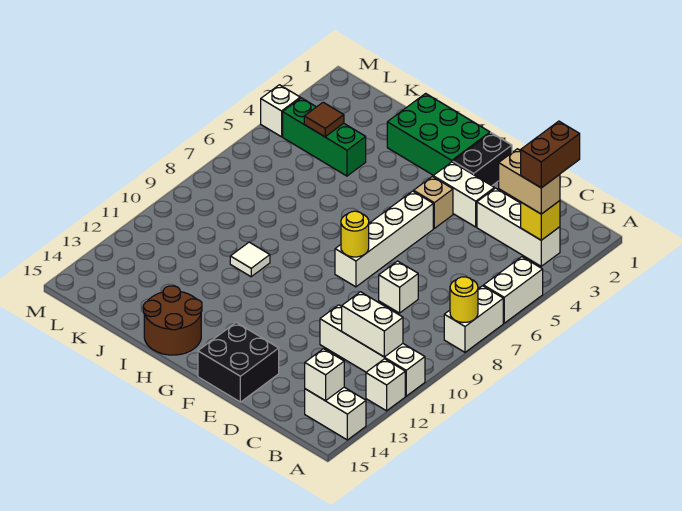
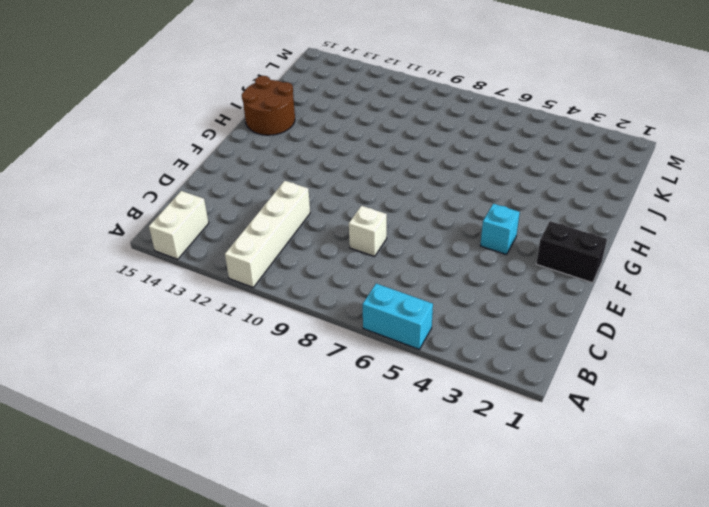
cyan brick A5:A6 level 1 -> white brick A5:A6 level 1
cyan brick F4 level 1 -> tan brick F4 level 1
none -> white brick A7:A8 level 1
none -> white brick A12 level 1
none -> white brick B3:D3 level 1

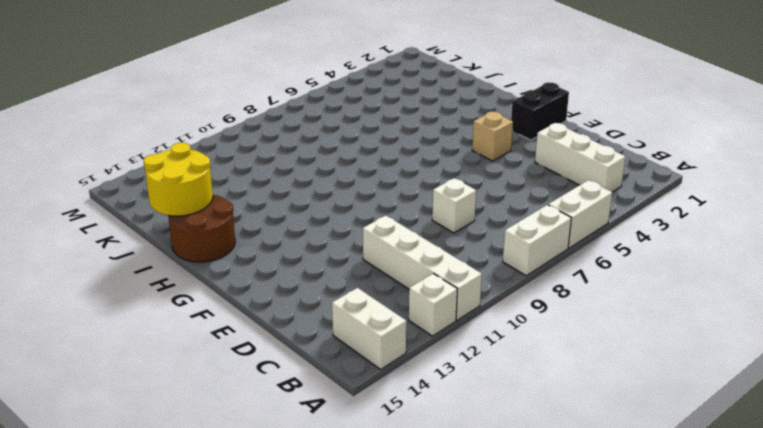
yellow round brick I14:J15 level 2 -> none
none -> white brick E3:F3 level 1
none -> black brick E14:F15 level 1
none -> white brick F5:F8 level 1

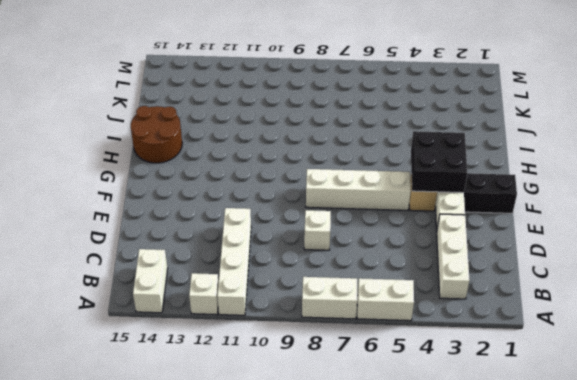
black brick F3:G4 level 2 -> black brick E14:F15 level 1
none -> green brick G1:I2 level 1
none -> white tile I10 level 1
none -> green brick J4:L4 level 1

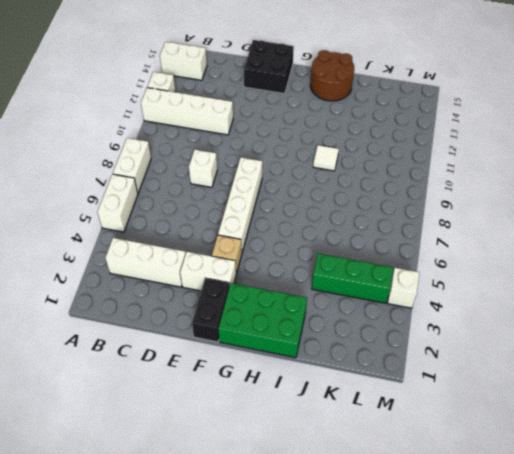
none -> yellow round brick A8 level 2
none -> yellow brick B3 level 2
none -> white brick B11:C11 level 2

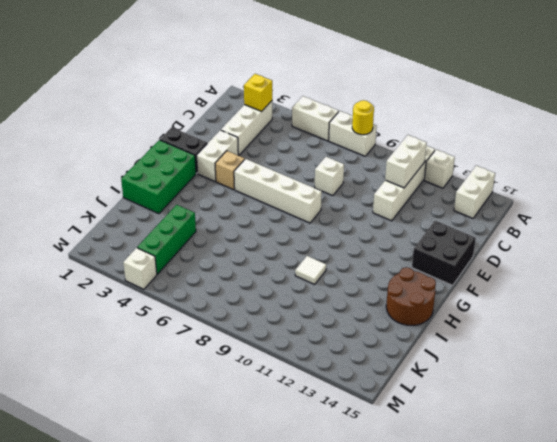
none -> white brick B14 level 2
none -> yellow round brick F8 level 2
none -> brown tile K4 level 2

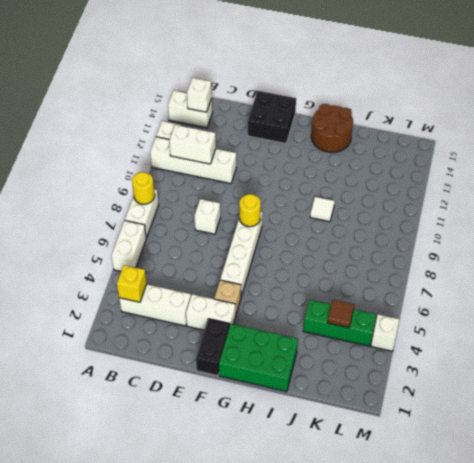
none -> tan brick B3:C3 level 3
none -> brown brick B2:B3 level 4

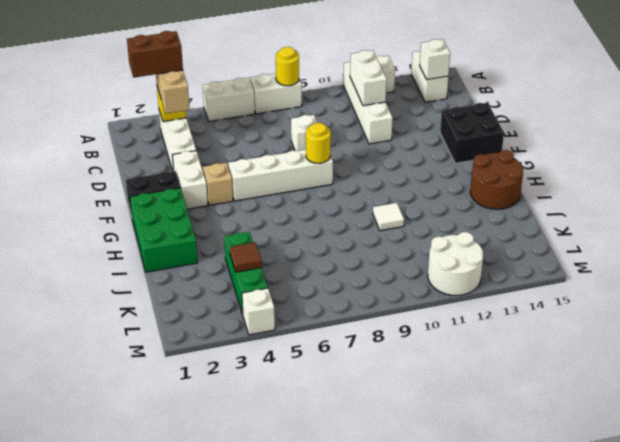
white round brick L11:M12 level 1 -> none

